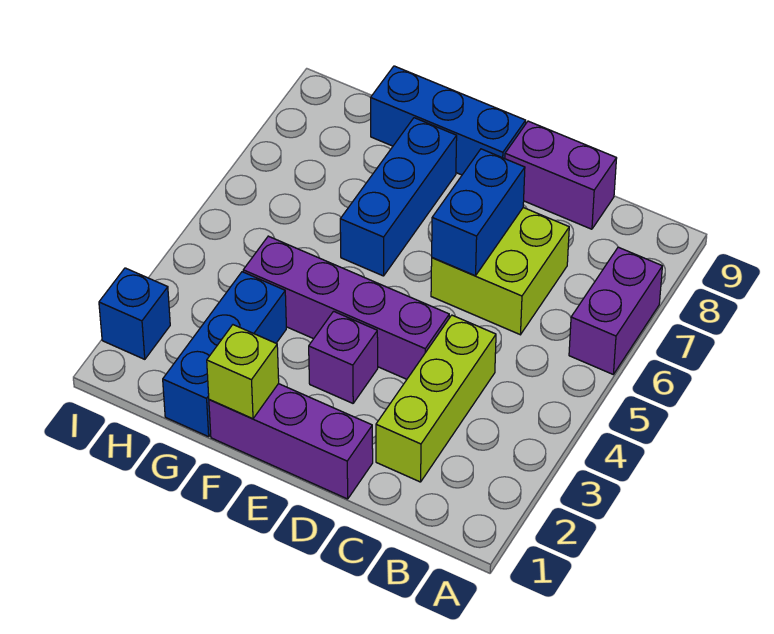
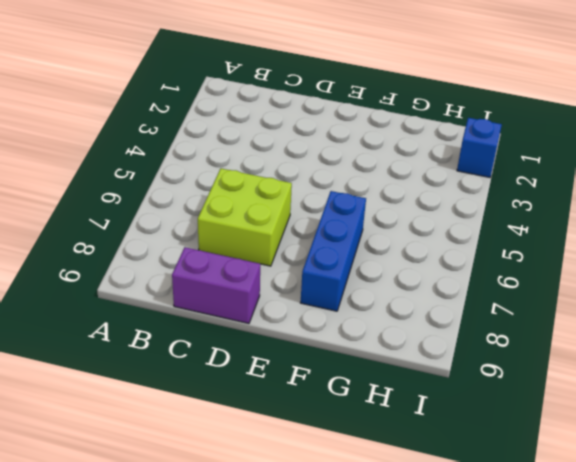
none -> purple brick A6:A7 level 1
none -> lime brick C2:C4 level 1
none -> purple brick D1:F1 level 1

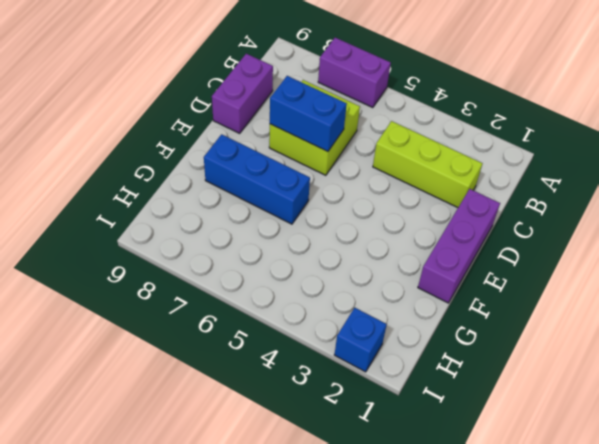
none -> purple brick D4:G4 level 1
none -> purple brick E3 level 1
none -> blue brick E9:G9 level 1

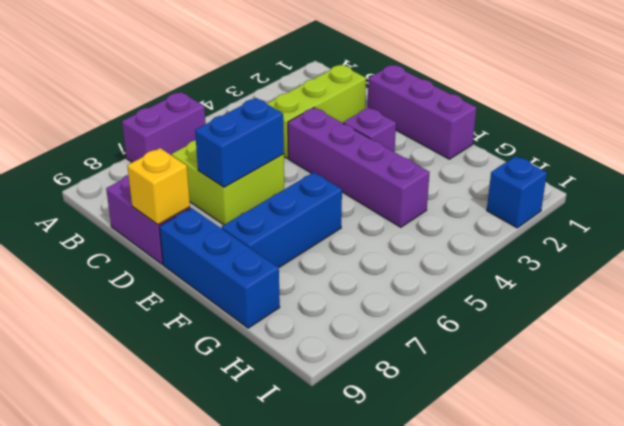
yellow brick D9 level 2 -> none
none -> blue brick G1:G3 level 1
none -> lime brick F1 level 2

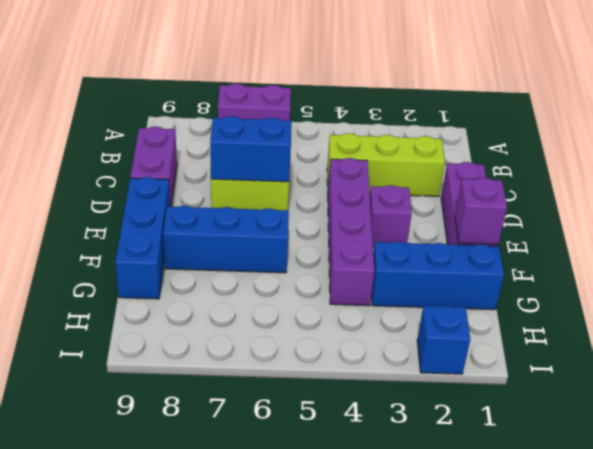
purple brick F1 level 2 -> lime brick F1 level 2

